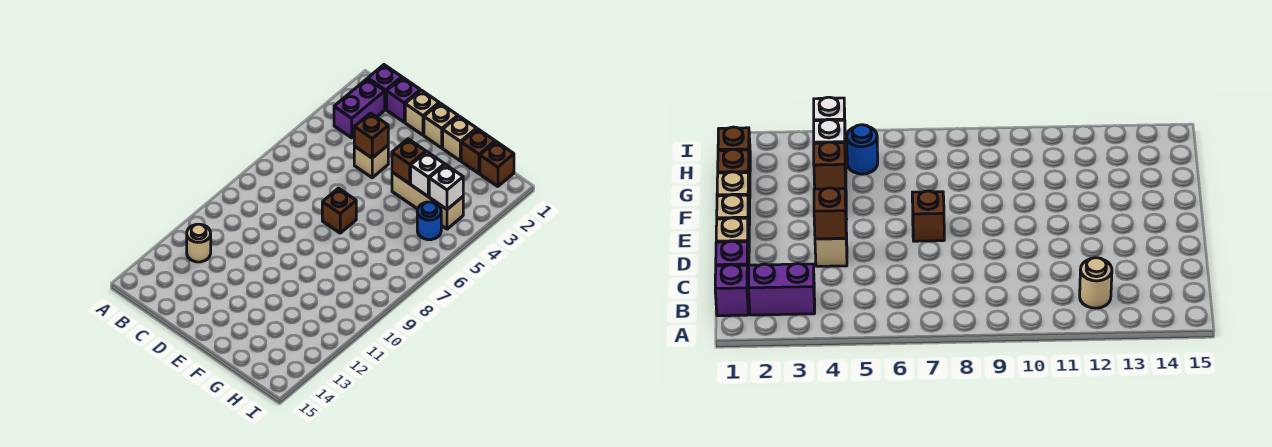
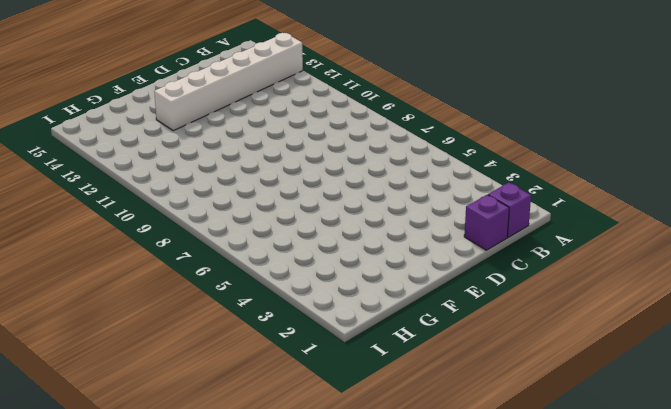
white brick A13:F13 level 1 -> none
none -> purple brick B2:B3 level 1
none -> tan round brick B12 level 1
none -> tan brick D1 level 1

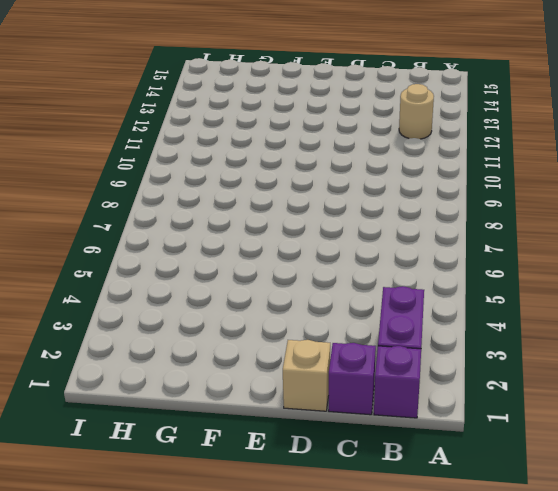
none -> tan brick D4 level 1
none -> tan brick E1 level 1
none -> brown brick E7 level 1

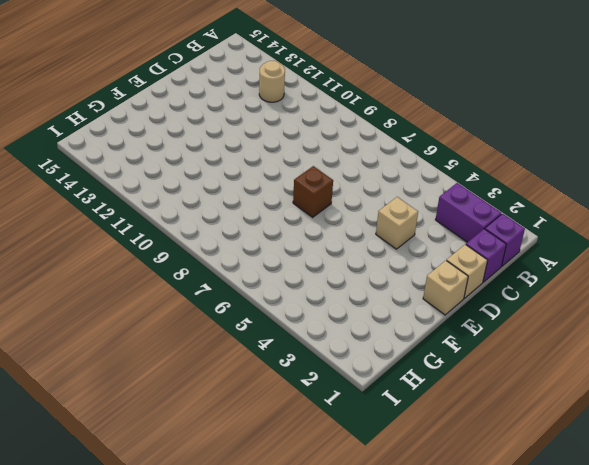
none -> tan brick F1 level 1
none -> tan brick F4:H4 level 1
none -> brown brick G1 level 1

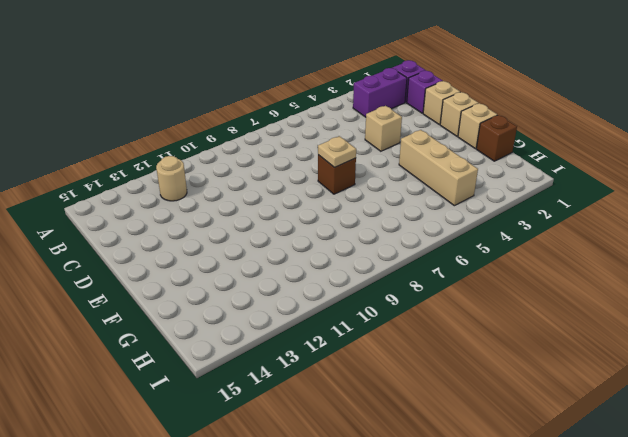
tan plate E7 level 2 -> none
none -> brown brick H1 level 1
none -> blue round brick H5 level 1
none -> brown brick D4 level 2

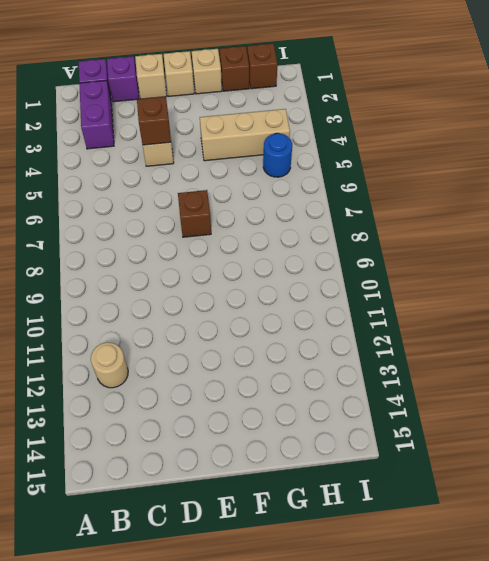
none -> brown brick F4 level 2
none -> white brick G4 level 2
none -> white brick H4 level 2

